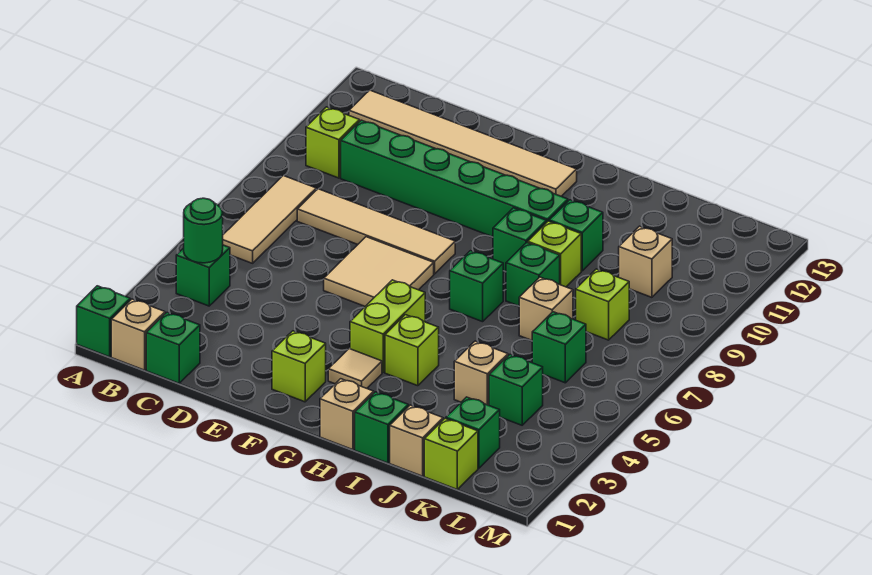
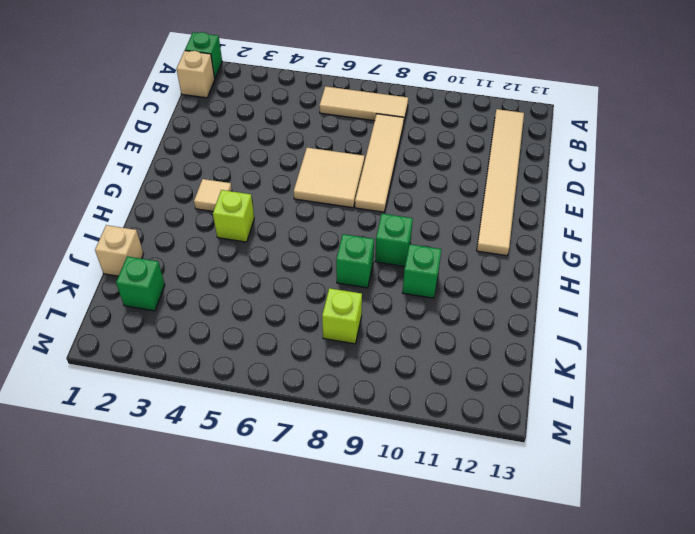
none -> green brick B4 level 1
none -> lime brick B10 level 1
none -> green brick C1 level 1
none -> green brick C10:H10 level 1

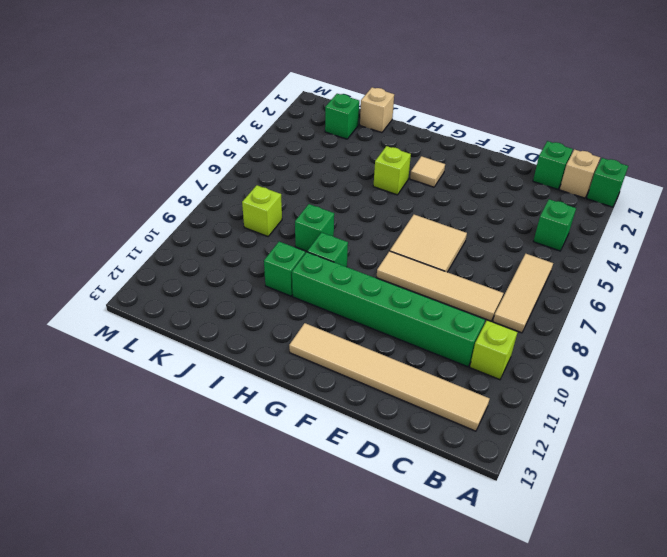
none -> lime brick F2 level 1
none -> lime brick G4:G5 level 1
none -> tan brick H1 level 1
none -> green brick H7 level 1

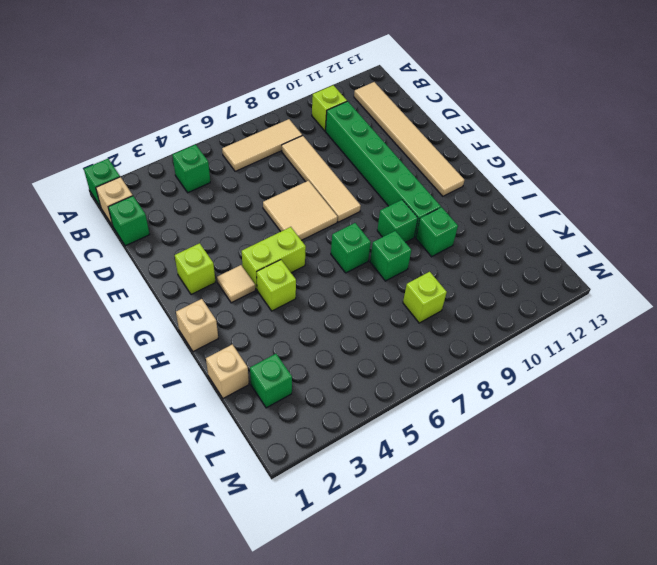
none -> green brick I1 level 1
none -> lime brick I9 level 1
none -> tan brick J4 level 1
none -> tan brick J7 level 1

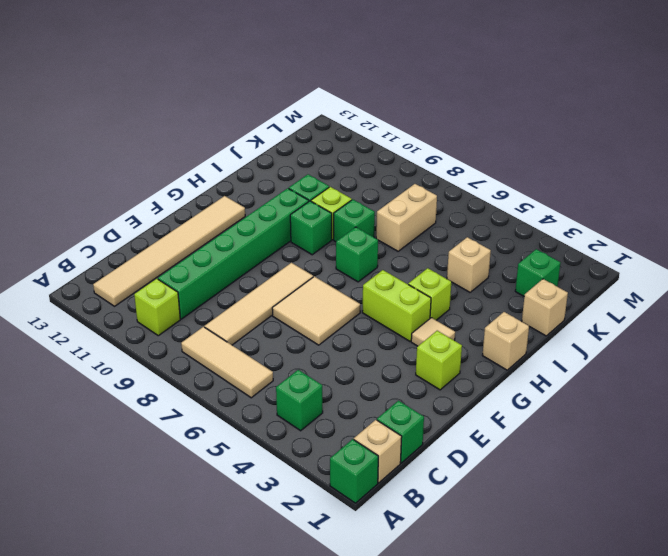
tan brick J7:K7 level 1 -> tan brick J7 level 1
none -> green brick I1 level 1
none -> lime brick K1 level 1
none -> green brick K4 level 1
none -> green brick K6 level 1

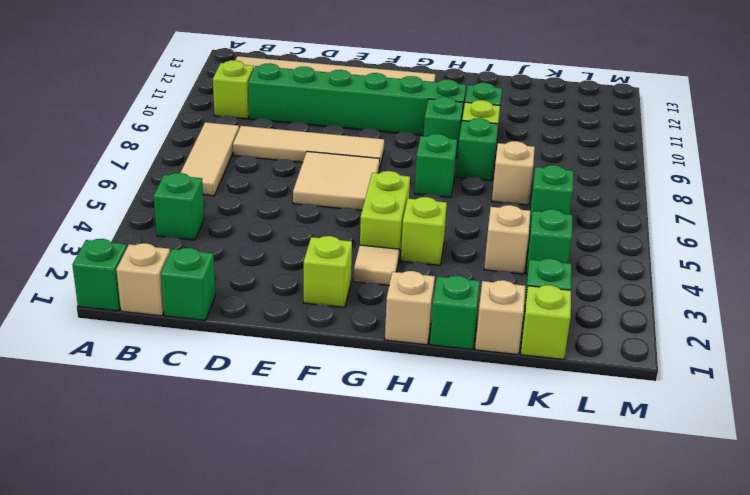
none -> lime brick K8 level 1
none -> tan brick K10 level 1
none -> green round brick B4 level 2

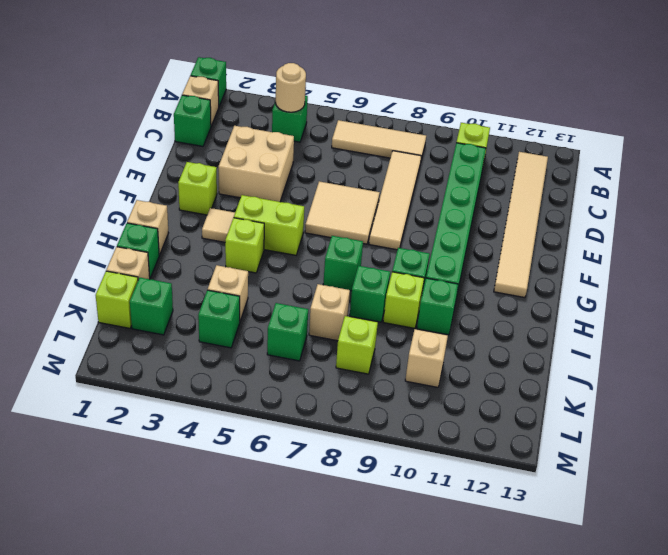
tan round brick B4 level 2 -> green round brick B4 level 2
tan brick D3:E4 level 1 -> none

